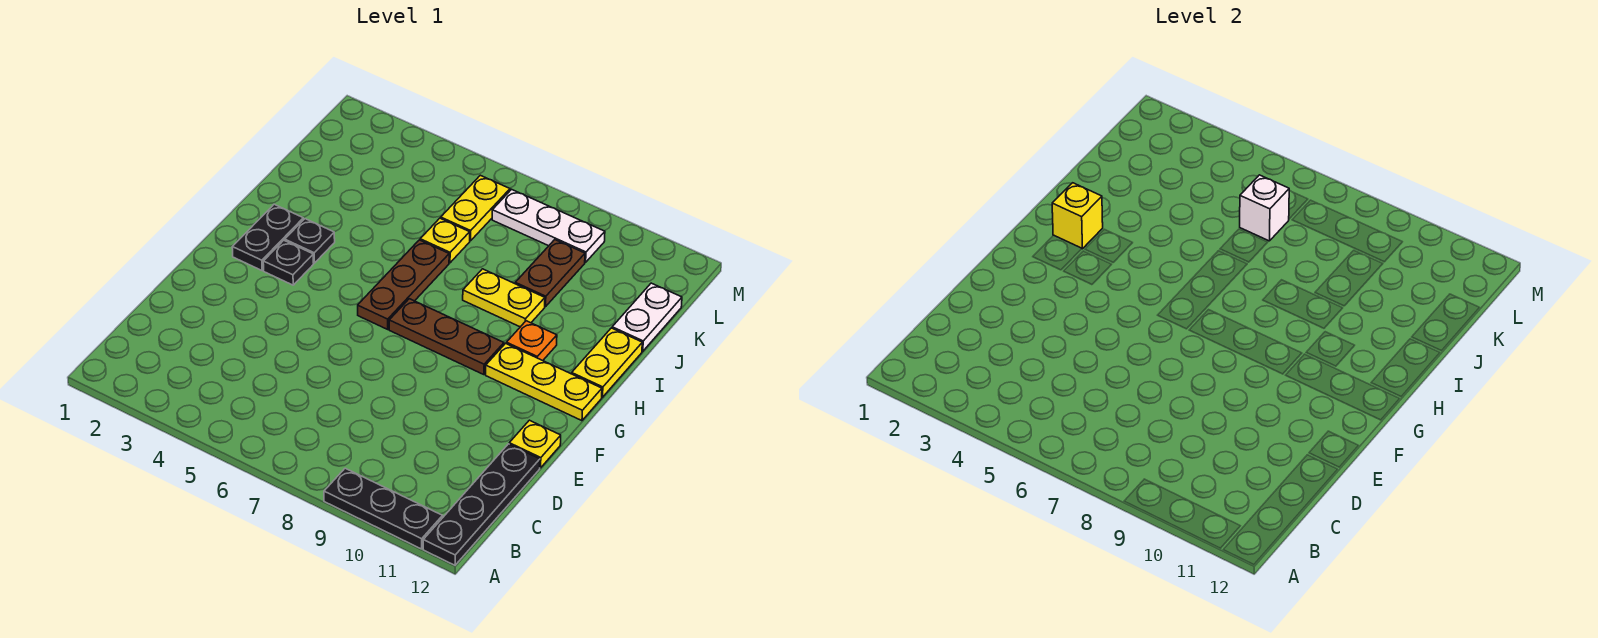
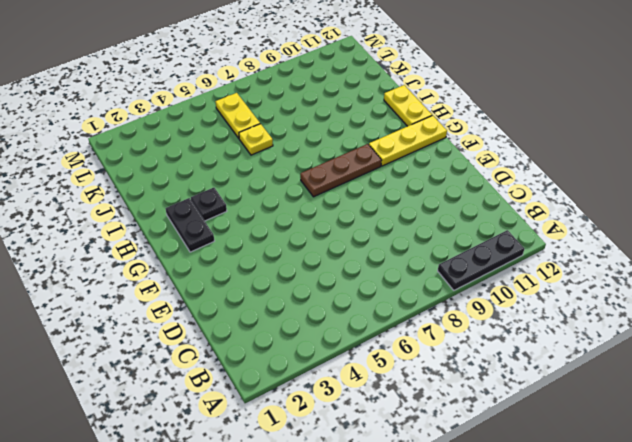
none -> black plate A12:D12 level 1
none -> yellow plate E12 level 1
none -> black plate G3 level 1

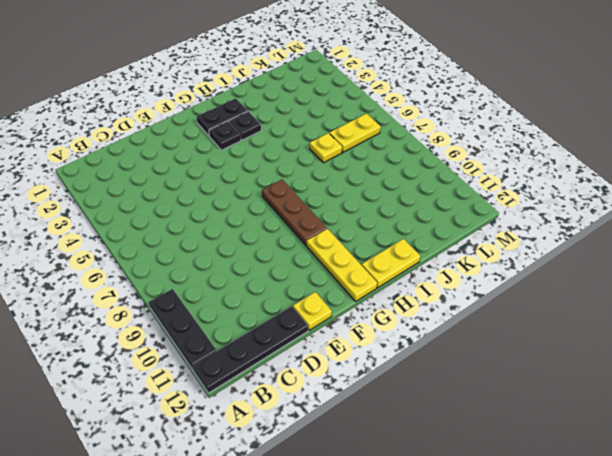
none -> brown plate G6:I6 level 1
none -> orange plate H10 level 1
none -> yellow plate I8:I9 level 1

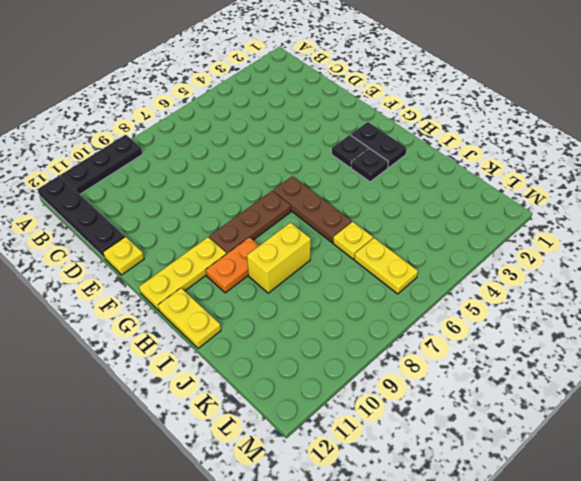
orange plate H9:H10 level 1 -> orange plate H10 level 1
yellow brick I8:I9 level 1 -> yellow plate I8:I9 level 1
none -> brown plate J9:K9 level 1
none -> white plate J12:K12 level 1
none -> white plate L7:L9 level 1

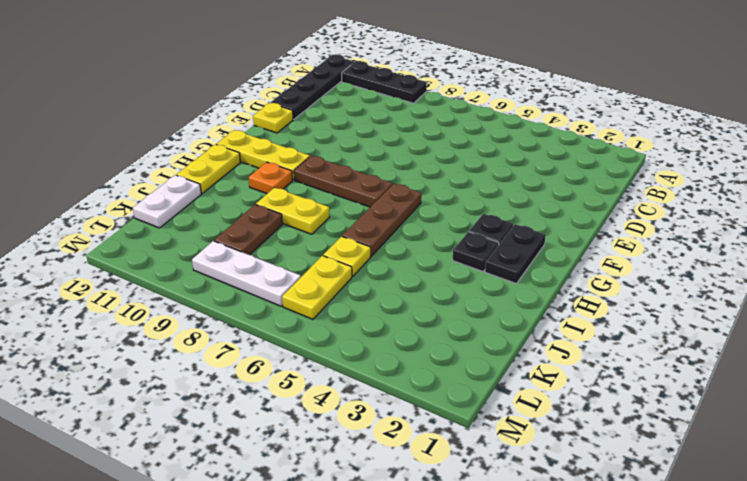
none -> yellow brick H2 level 2
none -> white brick K6 level 2

